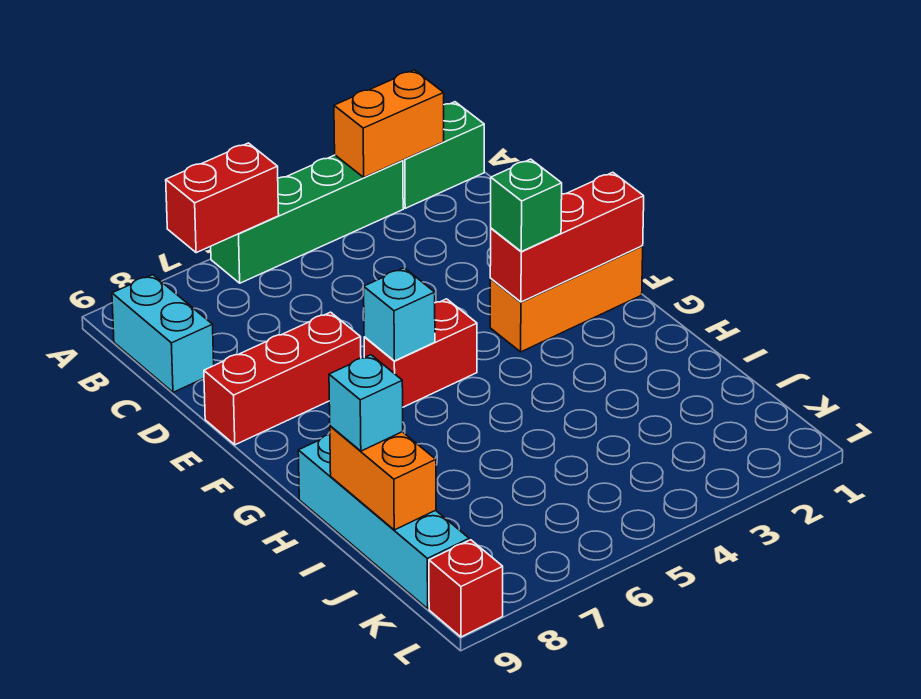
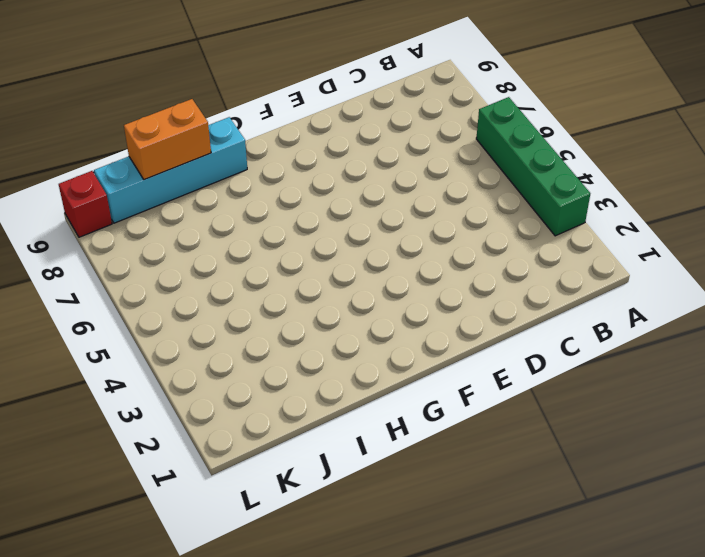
none -> green brick A1:A2 level 1
none -> cyan brick B9:C9 level 1
none -> red brick E7:E9 level 1

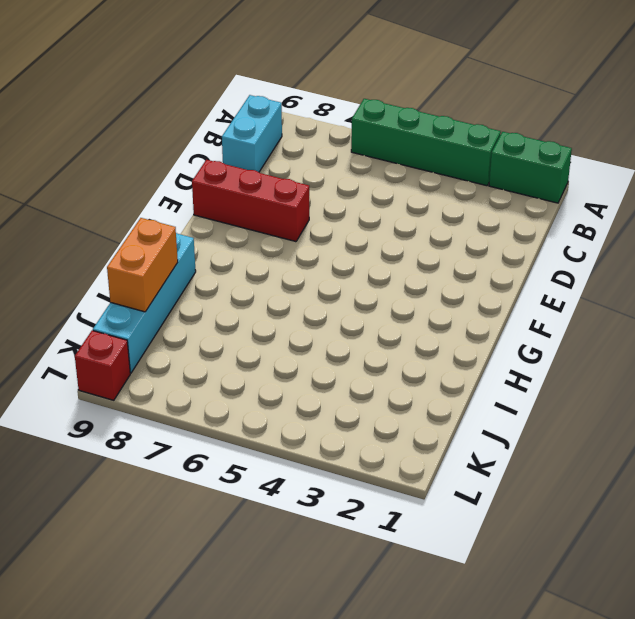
none -> orange brick F1:F3 level 1
none -> red brick F5:F6 level 1
none -> orange brick A2:A3 level 2

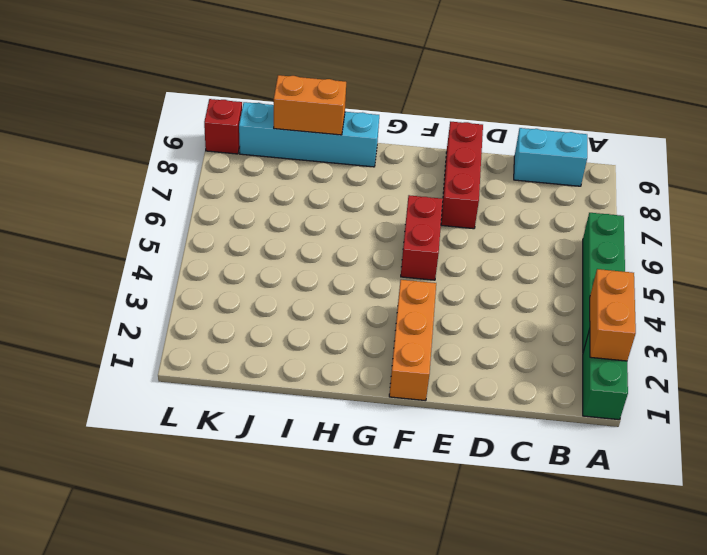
none -> red brick A6:A7 level 2
none -> red brick F1:F3 level 2
none -> cyan brick F6 level 2

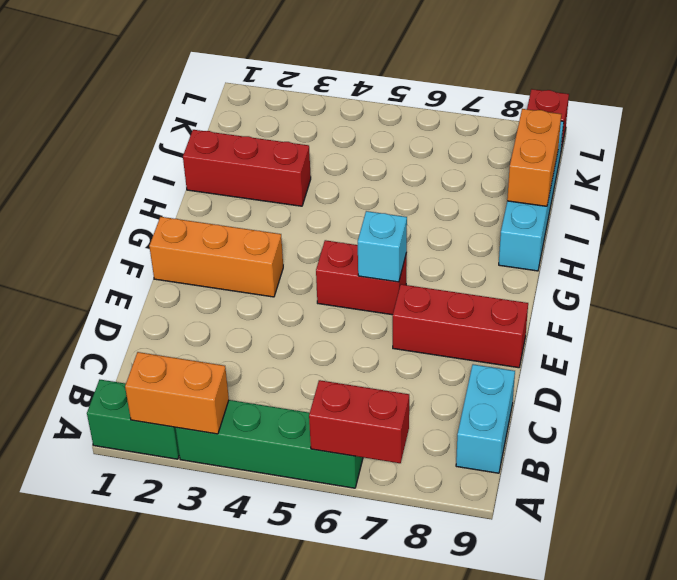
red brick I1:I3 level 1 -> red brick F1:F3 level 2
none -> green brick F3 level 3
none -> cyan brick I9 level 3

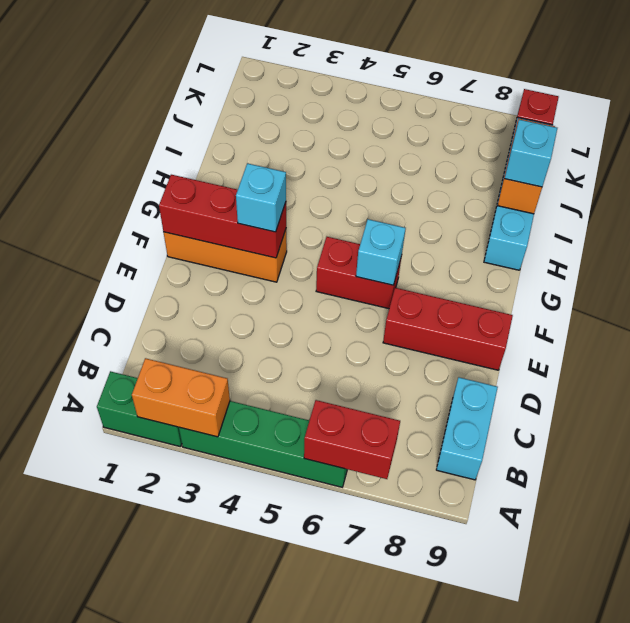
cyan brick F3 level 3 -> green brick F3 level 3

